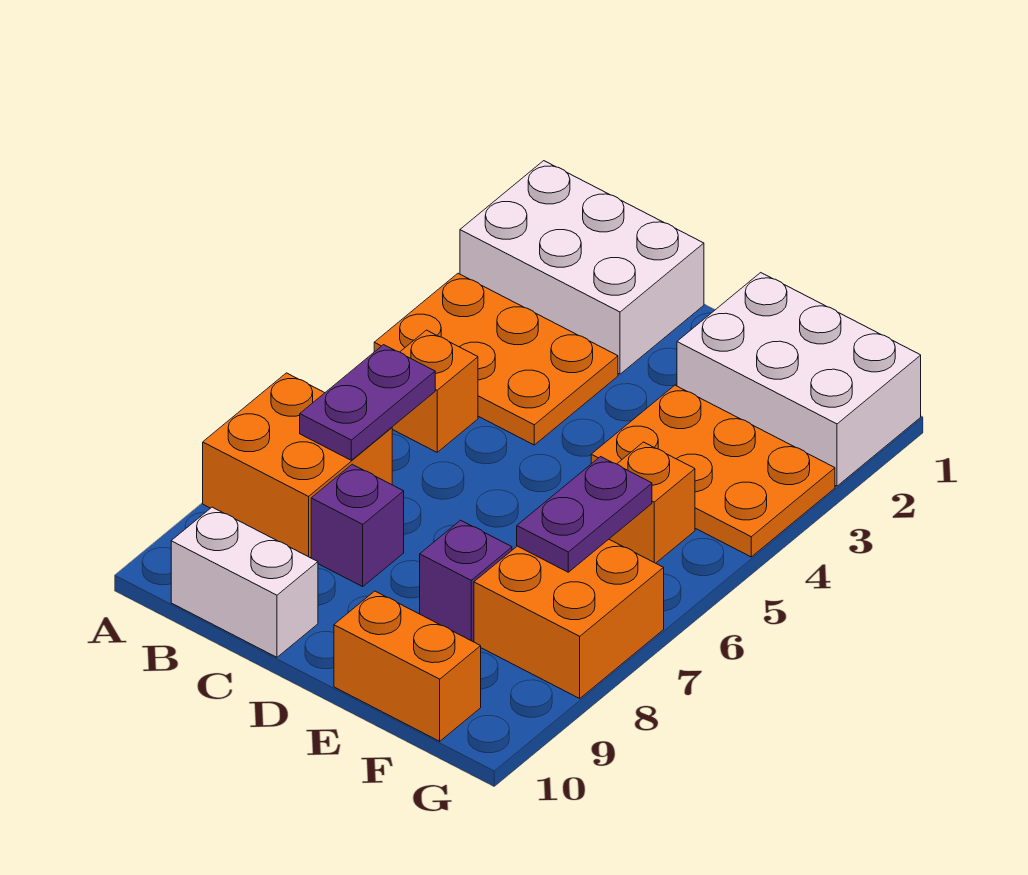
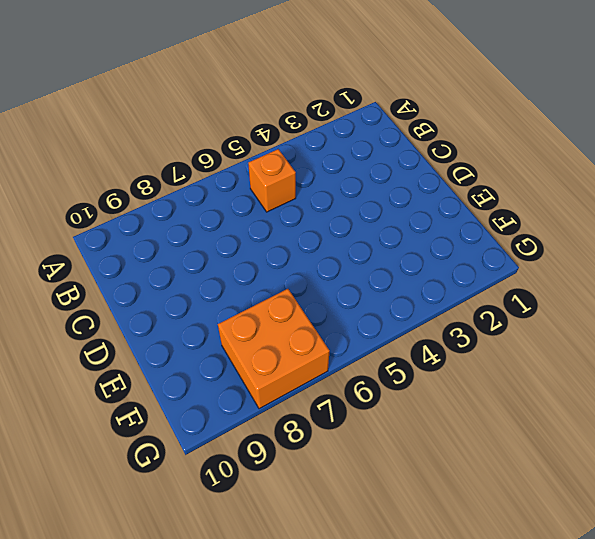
none -> white brick A1:C2 level 1
none -> orange plate A3:C4 level 1
none -> orange brick A7:B8 level 1

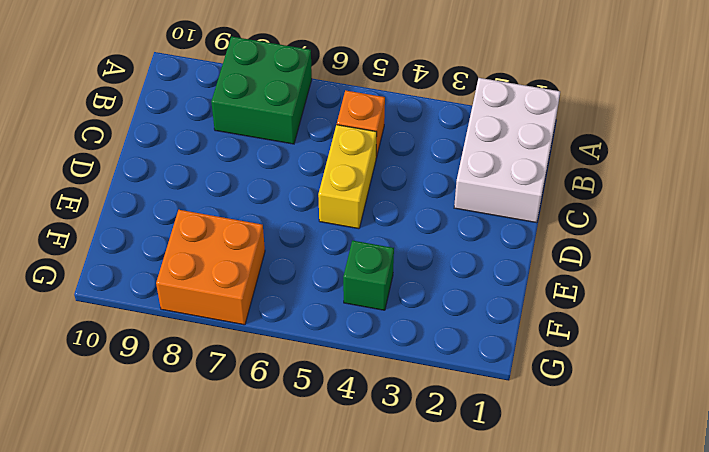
green brick A7:B8 level 1 -> orange brick A7:B8 level 1
yellow brick C5:D5 level 1 -> none
green brick F4 level 1 -> orange plate E3:G4 level 1
none -> orange plate A3:C4 level 1
none -> white brick B10:C10 level 1
none -> purple brick C8 level 1

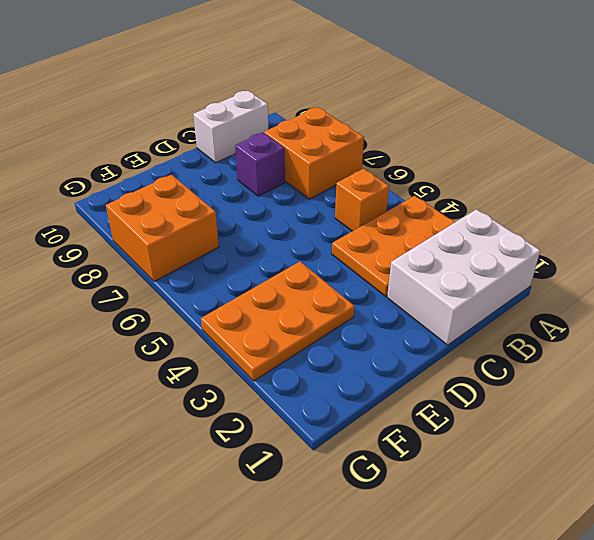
none -> white brick E1:G2 level 1
none -> purple brick E8 level 1
none -> orange brick E10:F10 level 1

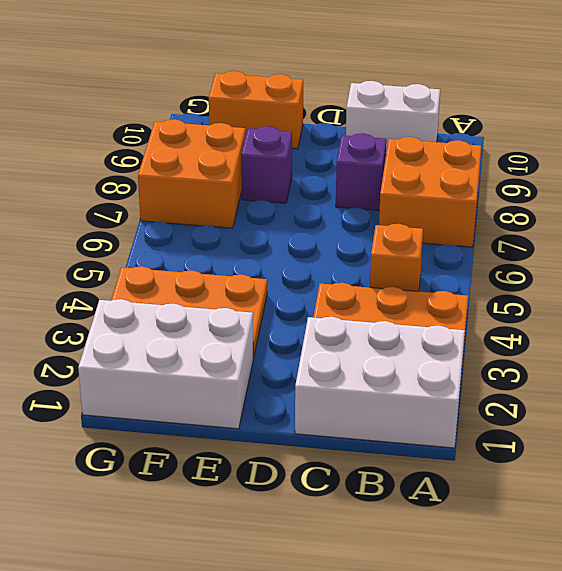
none -> orange brick F5 level 1
none -> purple plate B6:B7 level 2
none -> purple plate F6:F7 level 2

